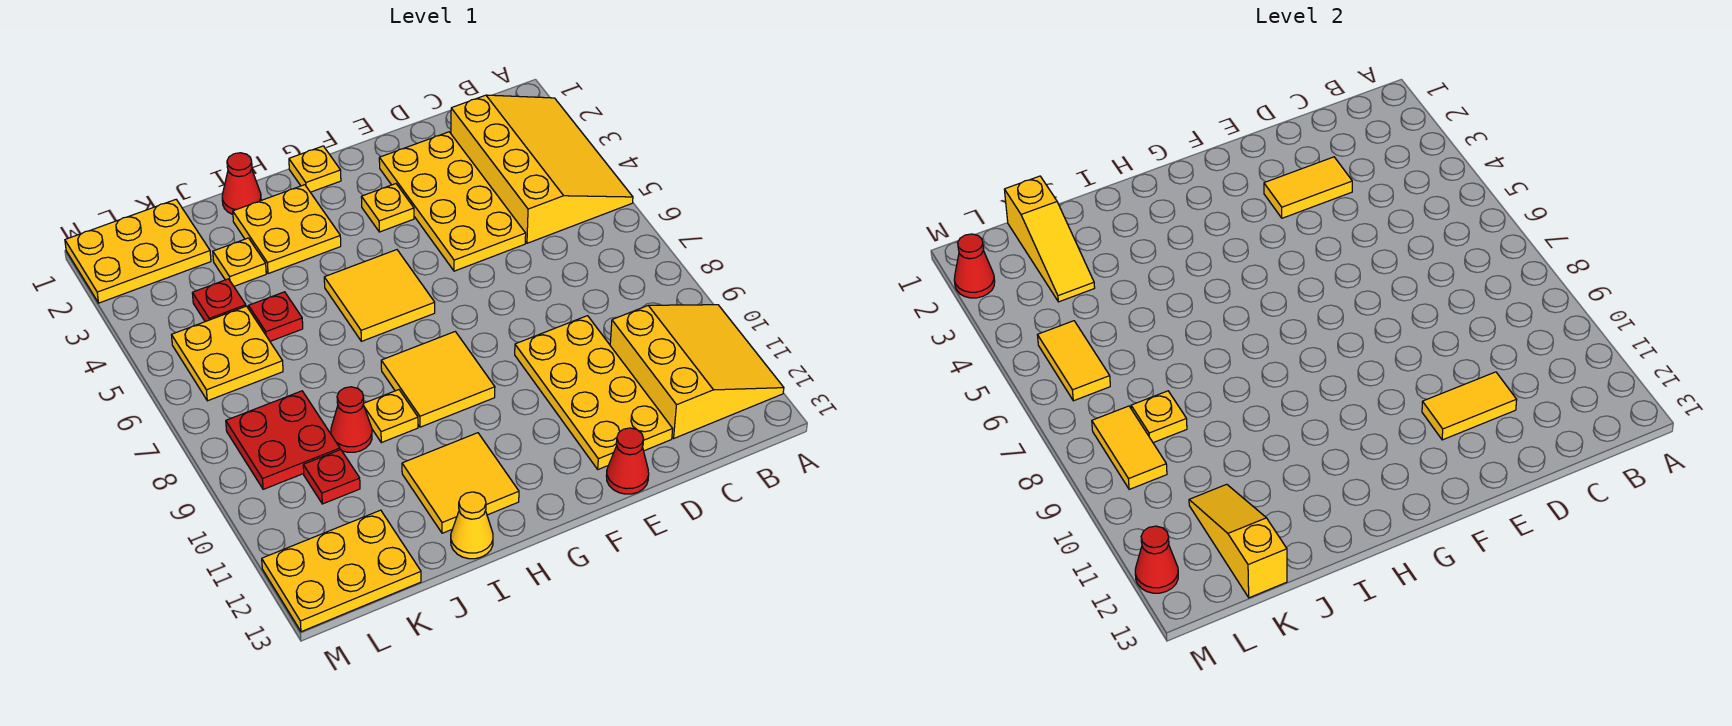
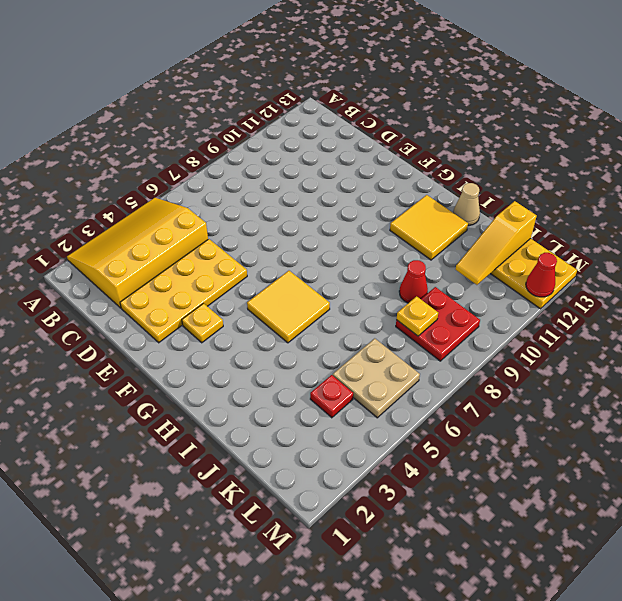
tan cone I13 level 1 -> yellow cone I13 level 1
tan plate K5:L6 level 1 -> yellow plate K5:L6 level 1
none -> yellow slope A10:C12 level 1 top C
none -> yellow plate D9:E12 level 1
none -> red cone E13 level 1
none -> yellow plate G1 level 1

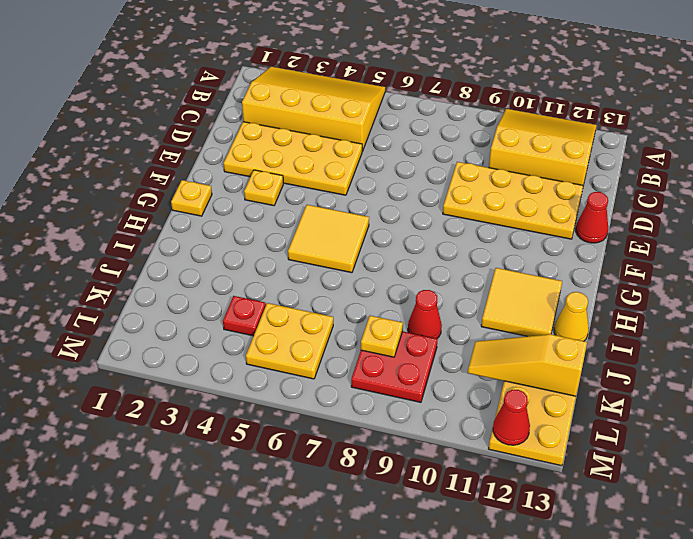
none -> yellow tile G8:H9 level 1
none -> yellow plate H2:I3 level 1
none -> red cone I1 level 1
none -> yellow plate I9 level 1

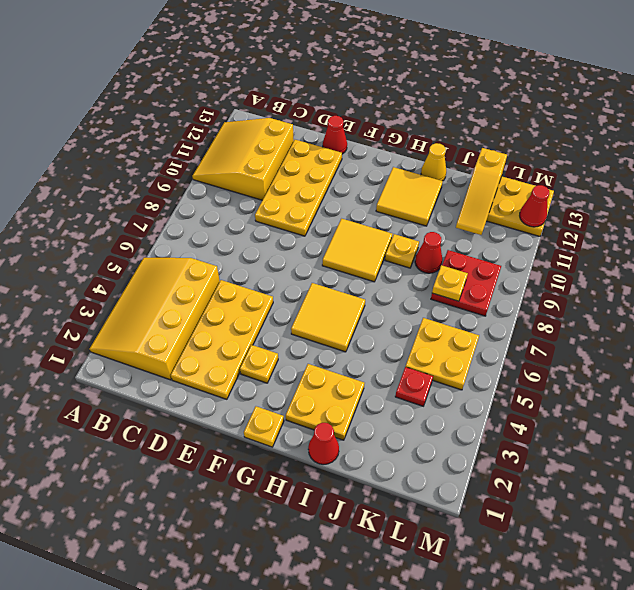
none -> yellow plate J3 level 1
none -> red plate J5 level 1
none -> yellow plate K1:M2 level 1
none -> red plate K10 level 1

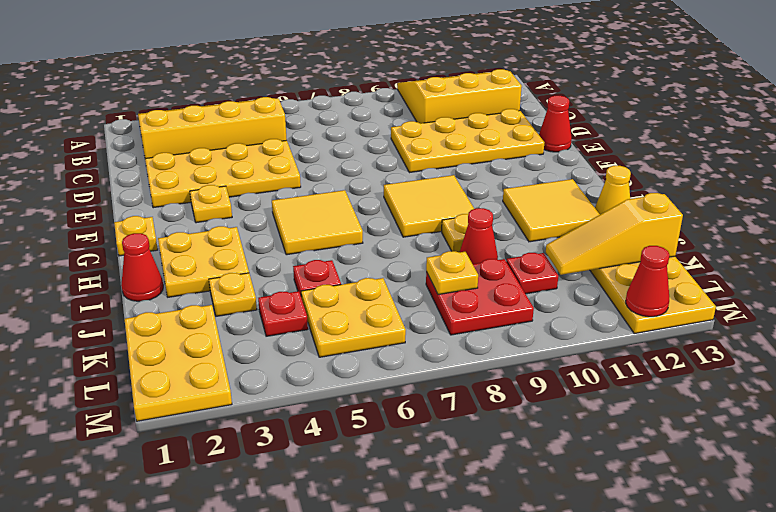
none -> yellow tile D3:E3 level 2
none -> yellow tile D11:E11 level 2
none -> yellow slope K1:K3 level 2 top 1
none -> yellow tile L5:L6 level 2

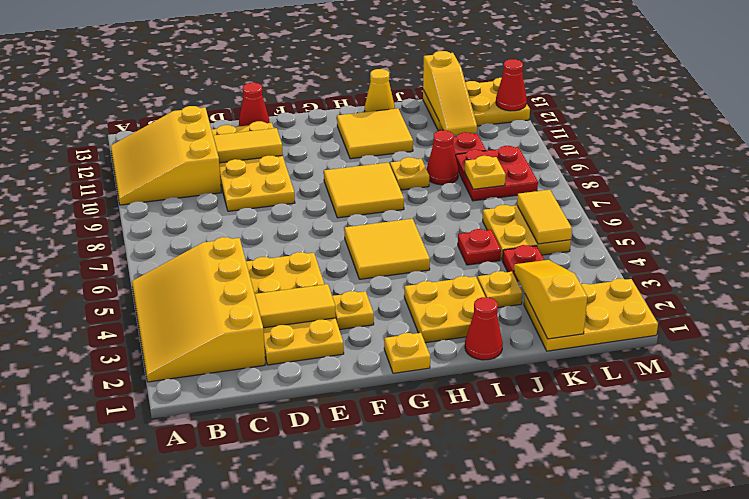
none -> yellow tile L8:L9 level 2
none -> red cone M2 level 2

